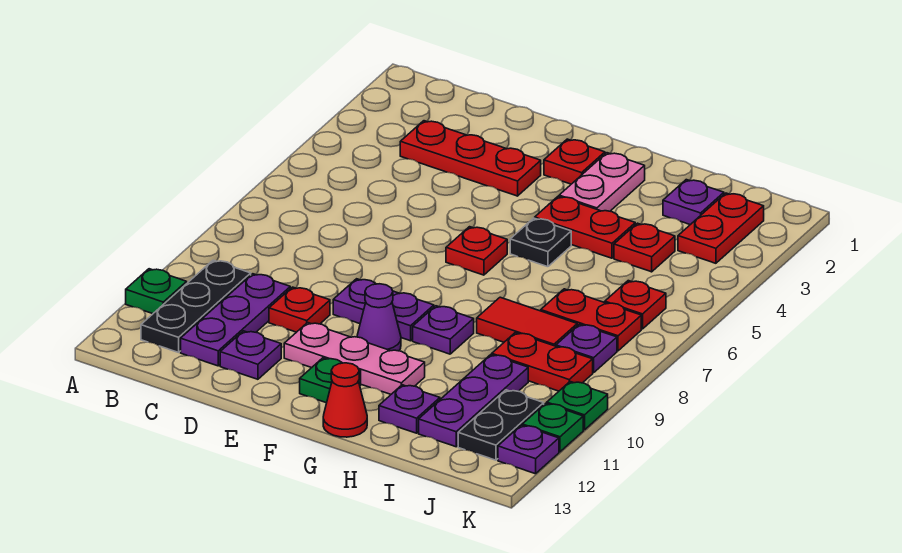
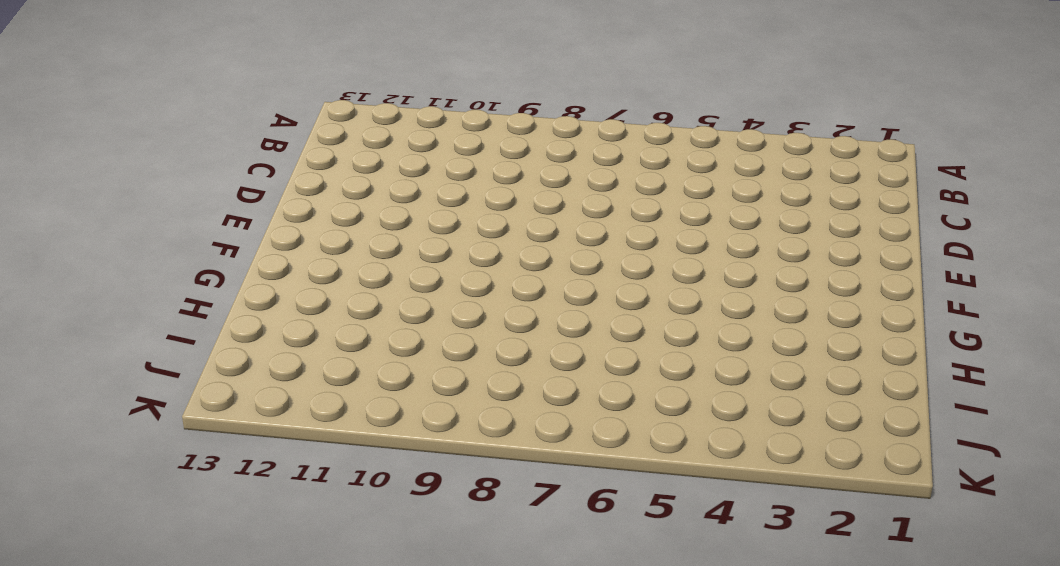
none -> green plate A11 level 1
none -> black plate B10:B12 level 1
none -> red plate C3:E3 level 1
none -> purple plate C10:C12 level 1

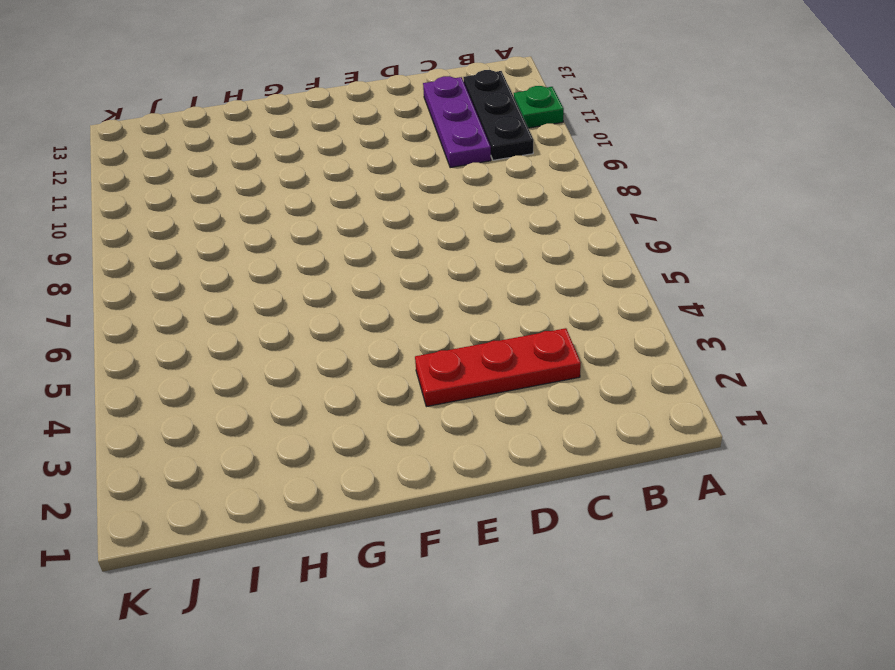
none -> red plate D10 level 1
none -> purple plate D12 level 1
none -> purple plate E9:F9 level 1
none -> pink plate E11:G11 level 1

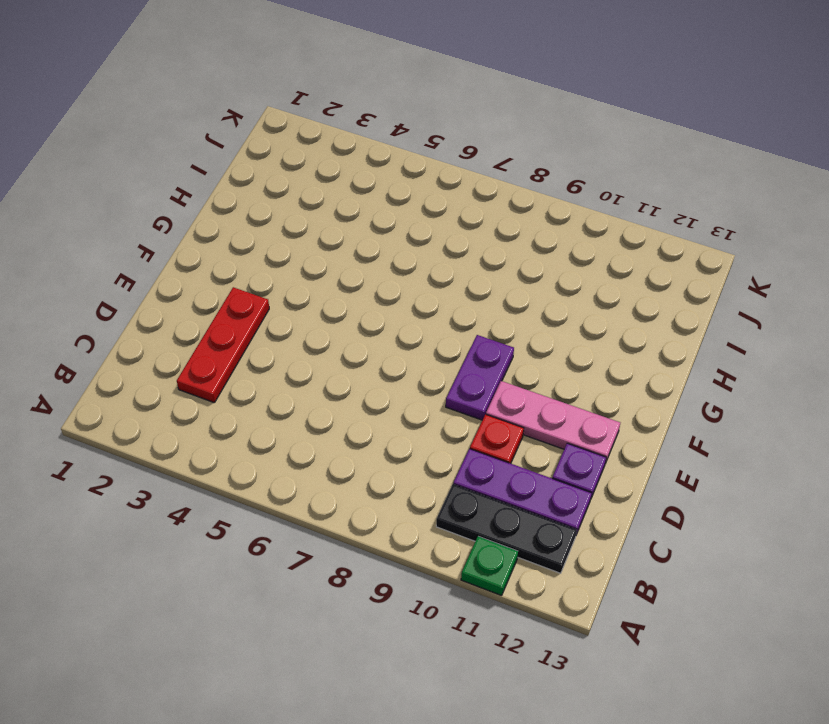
pink plate E10:E12 level 1 -> pink plate E11:G11 level 1
none -> red plate F2 level 1
none -> red plate F6 level 1
none -> purple cone F10 level 1
none -> green plate F12 level 1

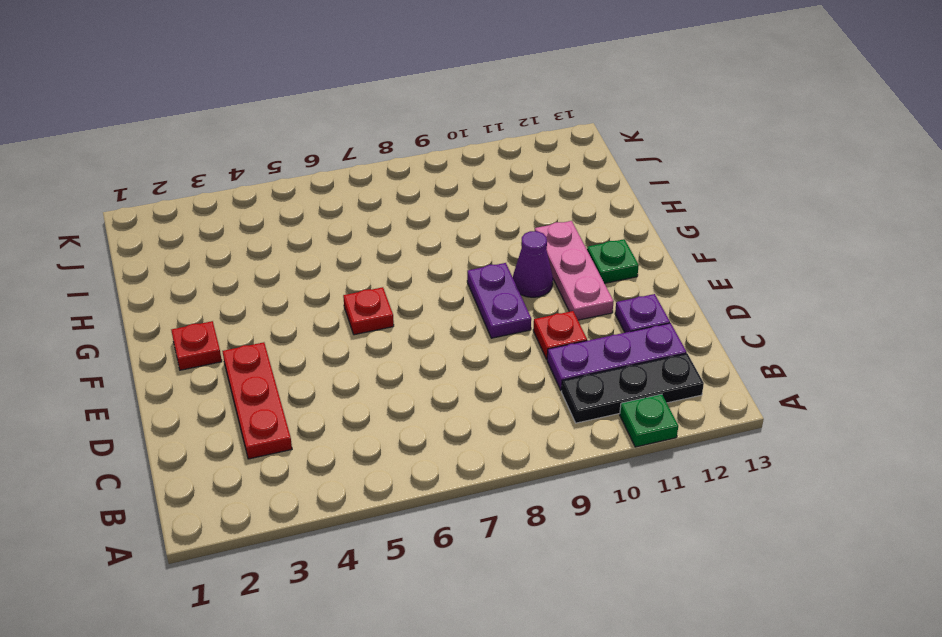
none -> pink plate G2:G3 level 1
none -> red plate G4:H4 level 1
none -> black plate G5 level 1
none -> purple plate G9 level 1

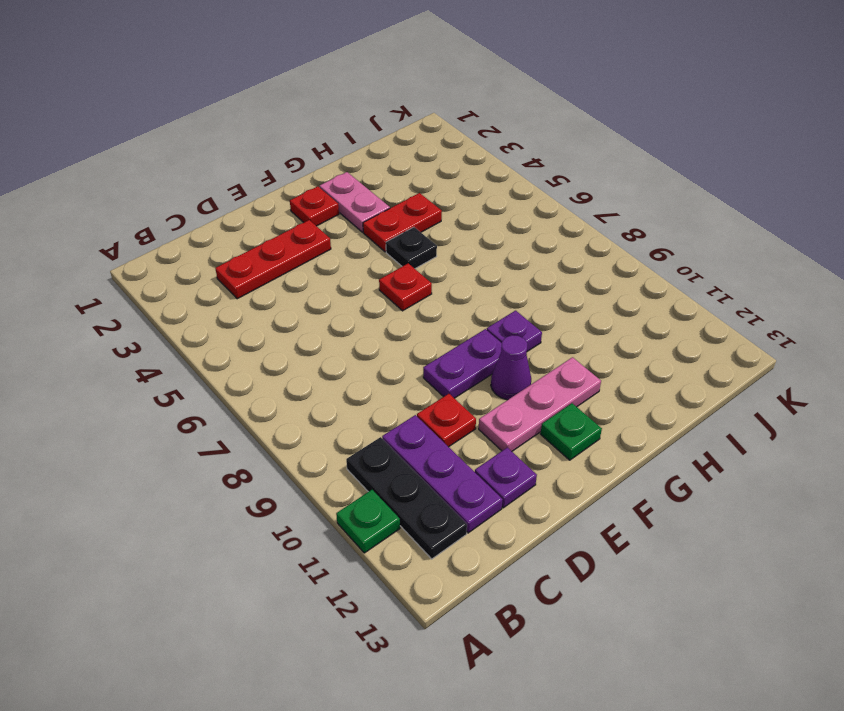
none -> red cone G13 level 1
none -> red tile H8:I8 level 1
none -> purple plate H12 level 1
none -> purple plate I2 level 1

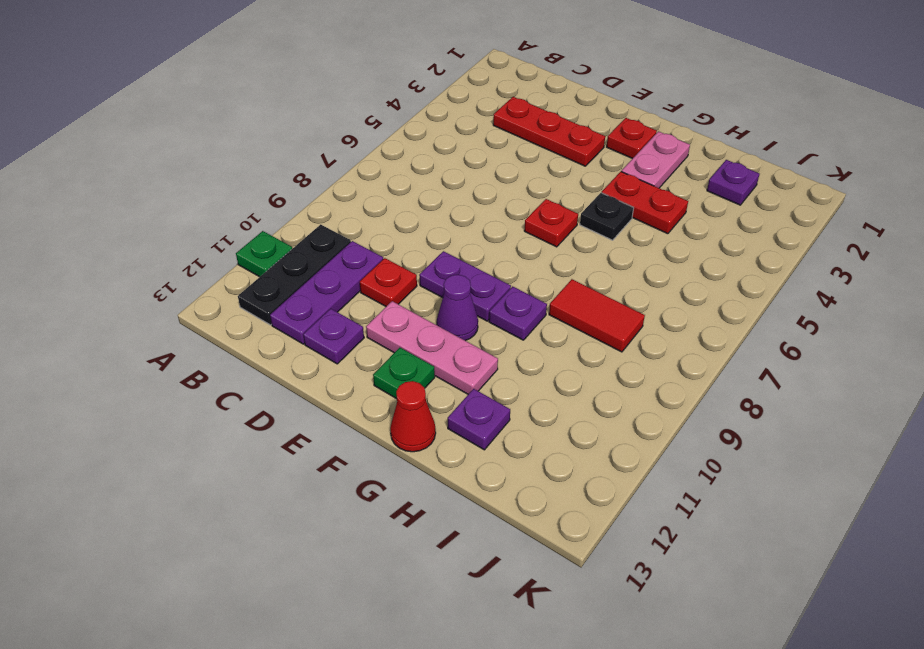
none -> red plate I4 level 1
none -> red plate I7:J7 level 1
none -> red plate I9:J9 level 1
none -> purple plate I10:I12 level 1

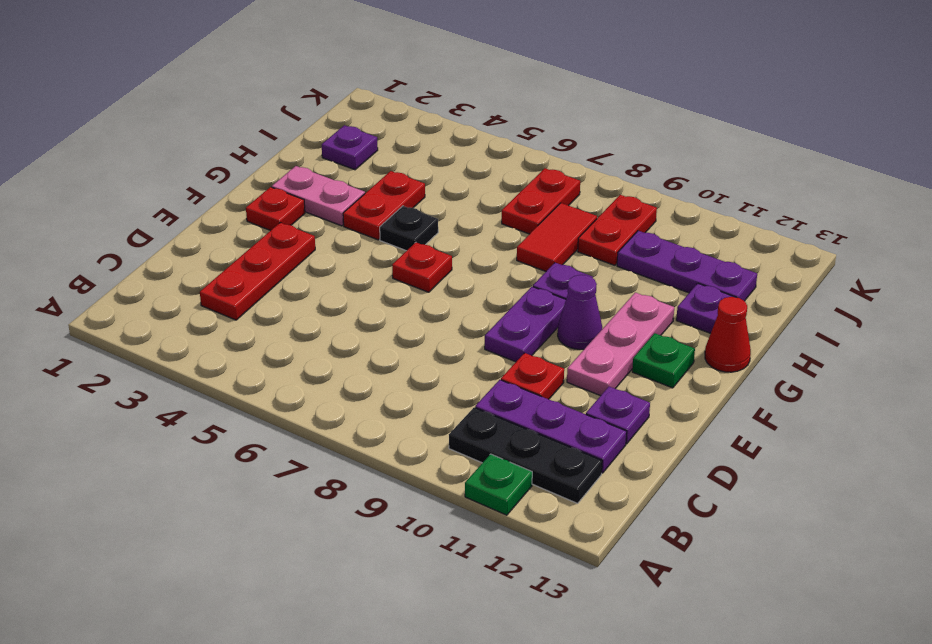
none -> red plate I4 level 1
none -> red plate J2:J3 level 1
none -> red plate J6 level 1
none -> purple plate J8 level 1

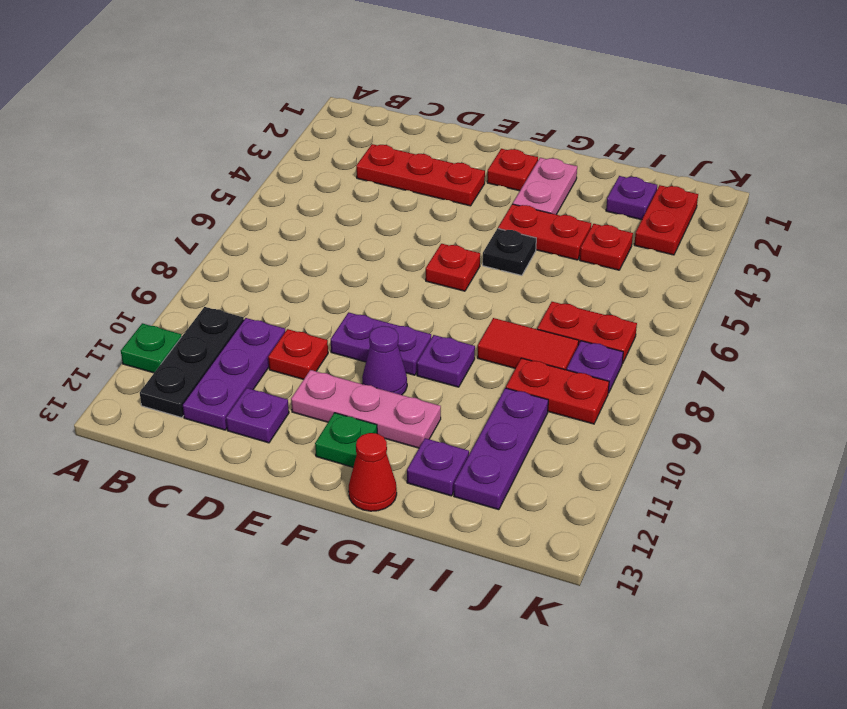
none -> red plate J6 level 1
none -> black plate J11:J12 level 1
none -> green plate K10 level 1
none -> green plate K11 level 1

